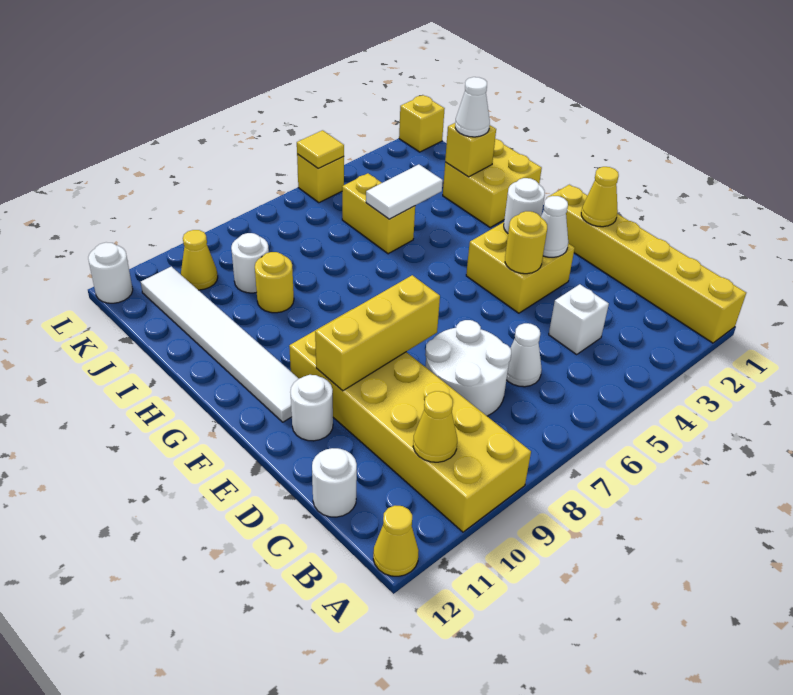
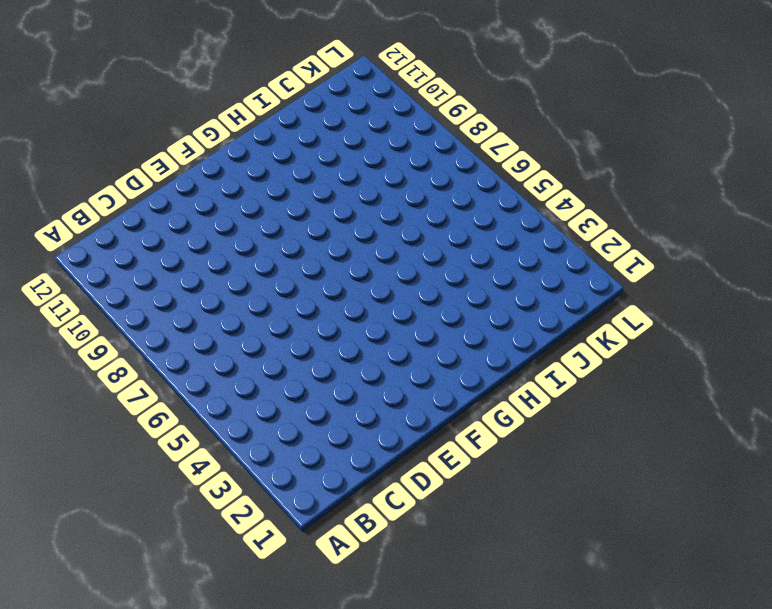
none -> yellow brick A1:F1 level 1
none -> yellow brick A9:F10 level 1
none -> yellow cone A12 level 1

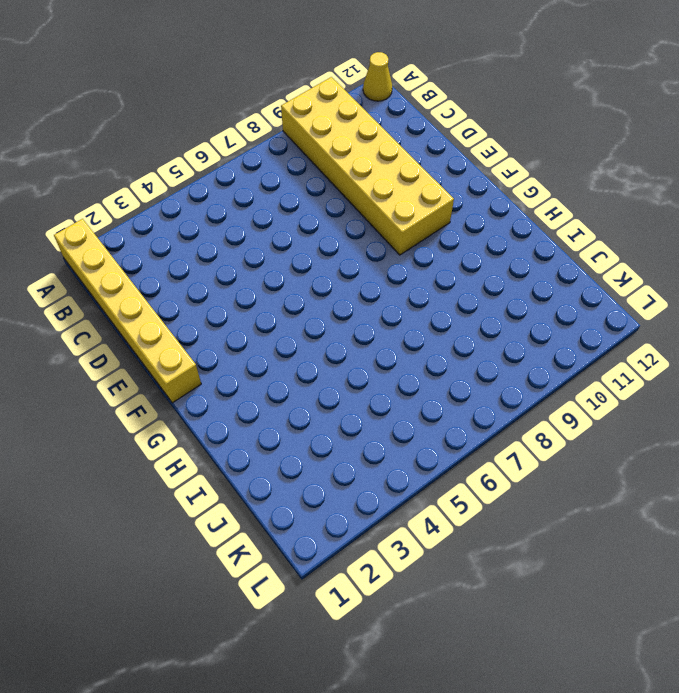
none -> white brick C4 level 1
none -> white cone C6 level 1
none -> white round brick C7:D8 level 1

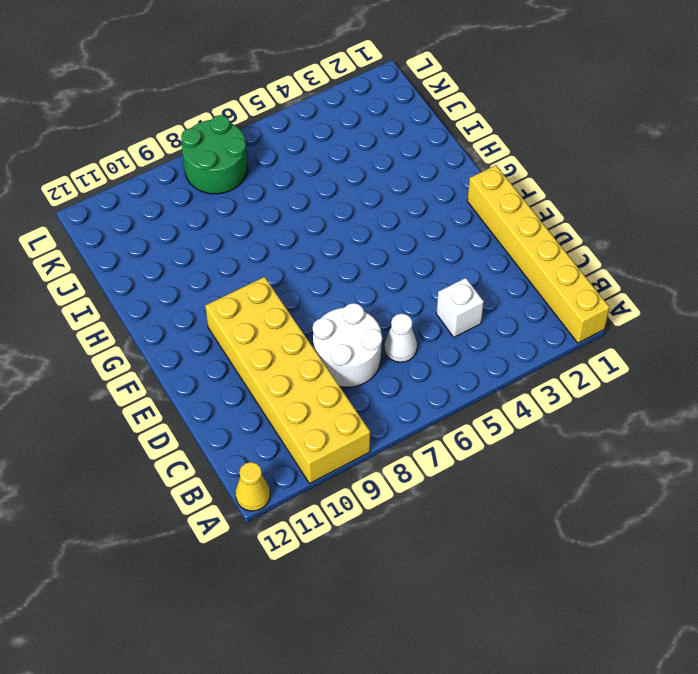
green round brick K7:L8 level 1 -> none
none -> white round brick C12 level 1
none -> yellow brick E3:F4 level 1
none -> white round brick E11 level 1

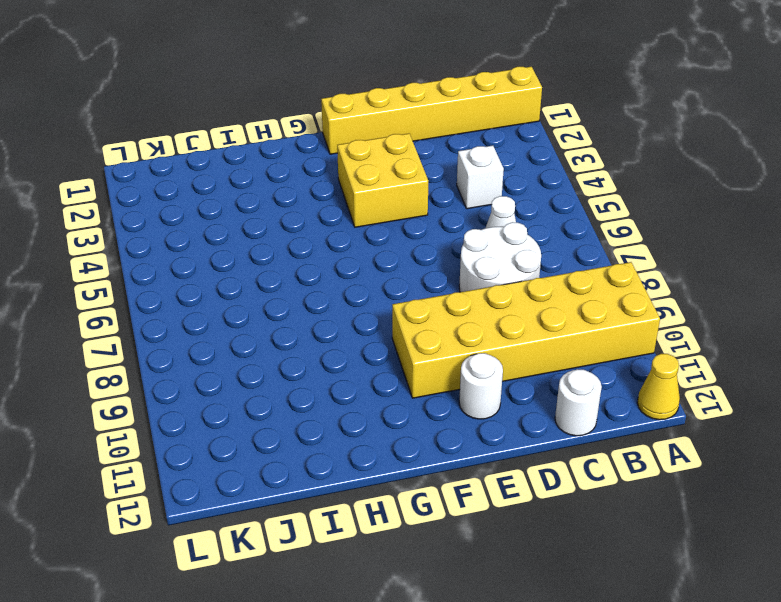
none -> white tile F11:K11 level 1
none -> yellow brick H1:I2 level 1
none -> yellow brick I5:J5 level 1

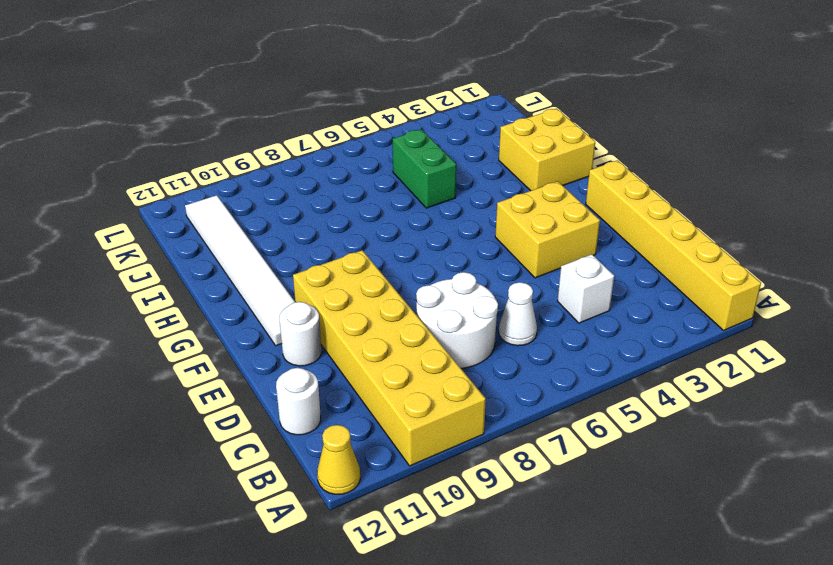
green brick I5:J5 level 1 -> yellow brick I5:J5 level 1
none -> yellow round brick I9 level 1
none -> white round brick J9 level 1
none -> yellow cone K10 level 1

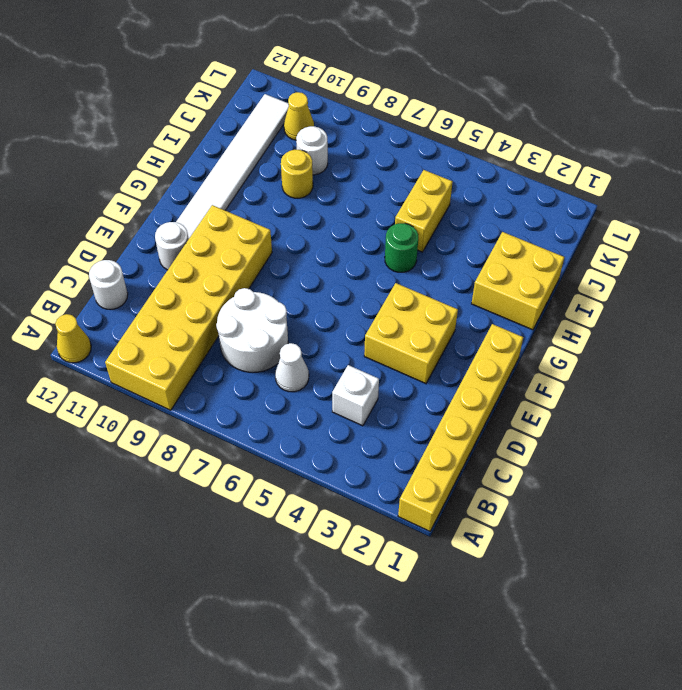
green round brick H5 level 1 -> none
none -> yellow brick L1 level 1
none -> yellow brick L5 level 1
none -> white round brick L12 level 1

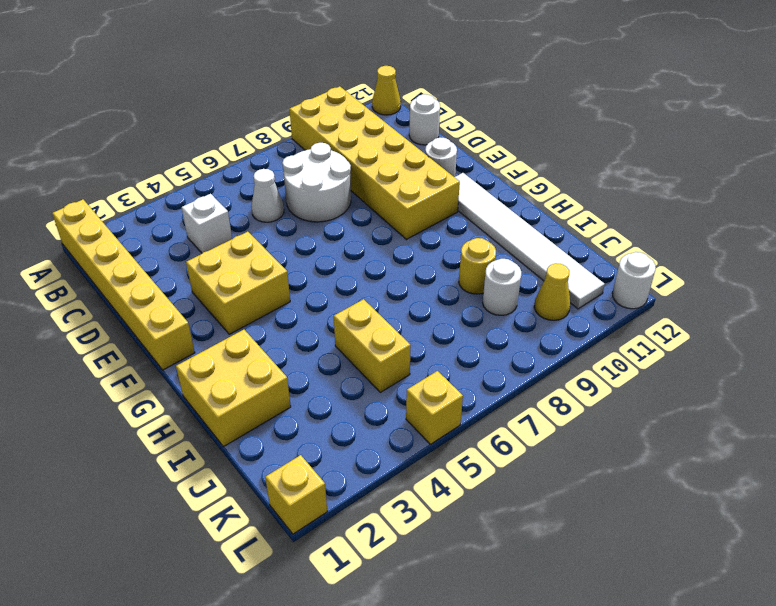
none -> yellow cone B10 level 2
none -> yellow cone E1 level 2
none -> white cone E3 level 2

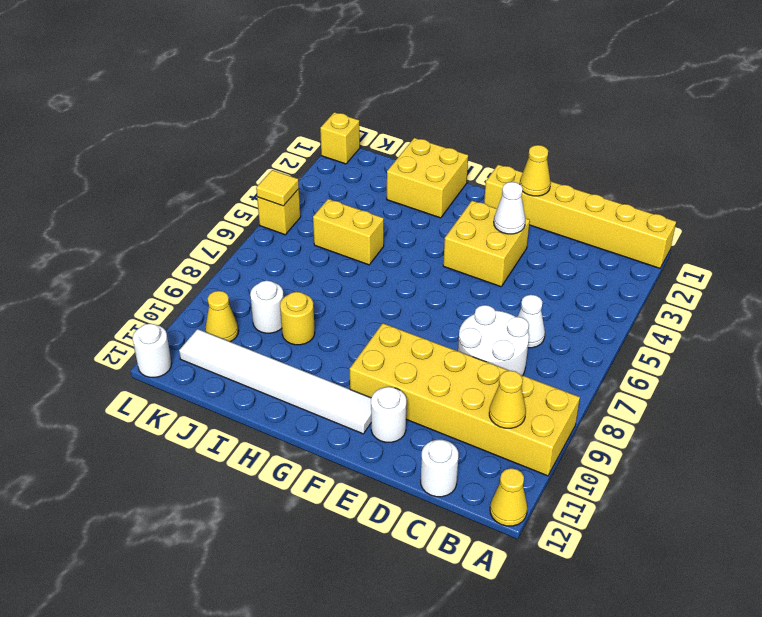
none -> white brick C4 level 1
none -> yellow round brick E4 level 2
none -> yellow brick E8:E10 level 2

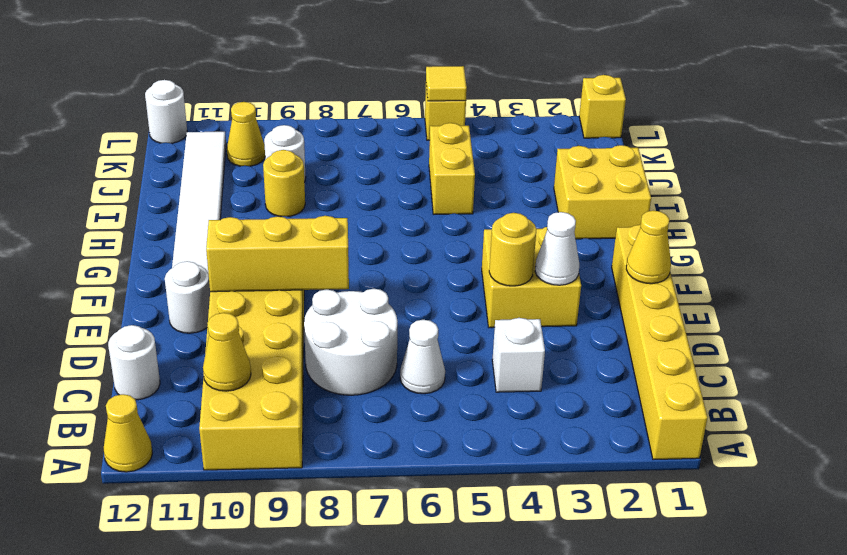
none -> white round brick F3 level 2
none -> yellow brick I2 level 2
none -> white tile I4:I5 level 2

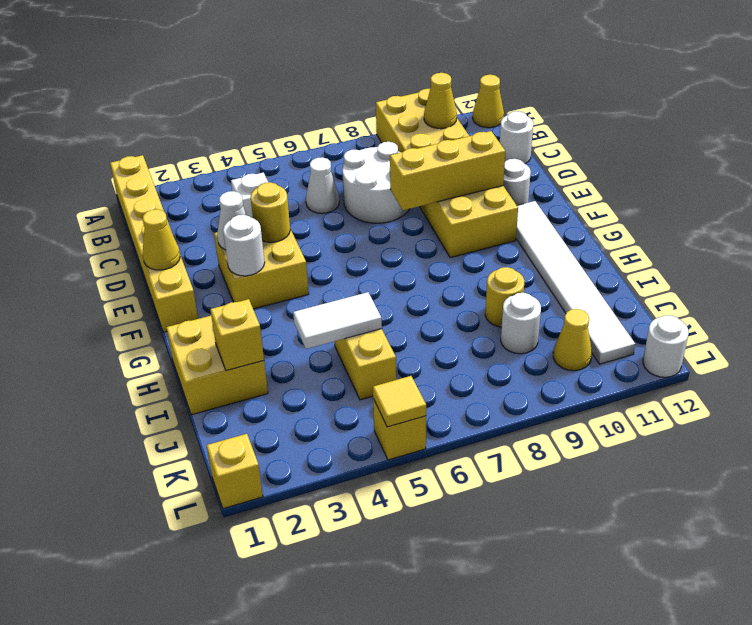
none -> white cone I2 level 3

